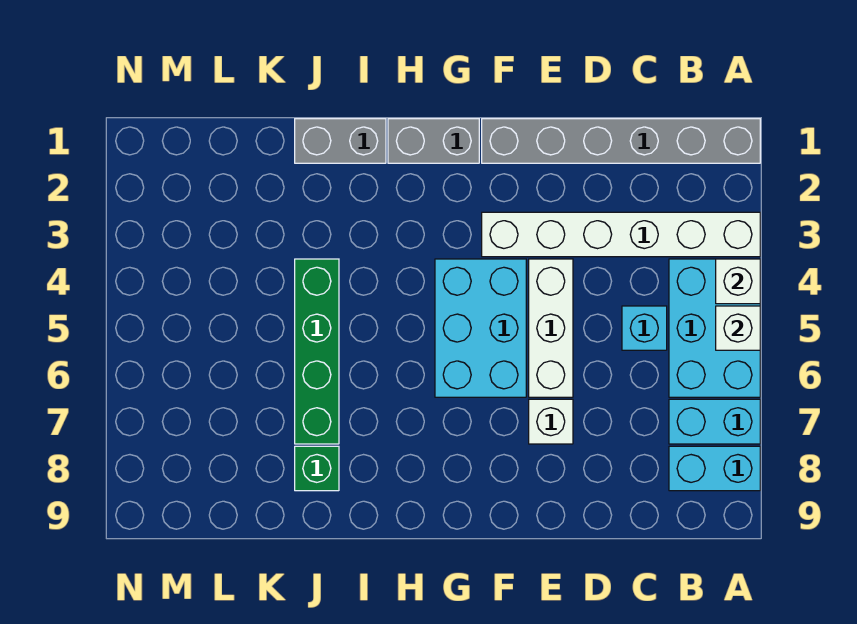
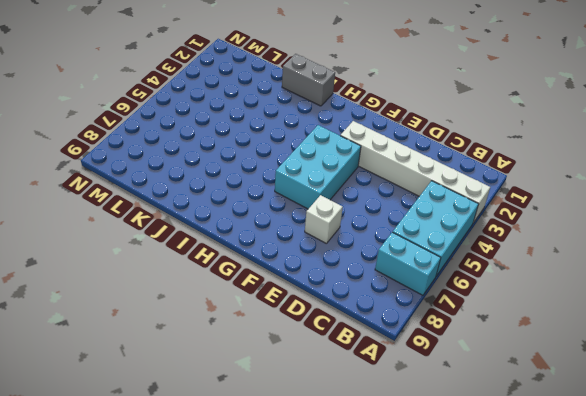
none -> grey brick A1:F1 level 1
none -> cyan brick A8:B8 level 1
none -> cyan brick C5 level 1

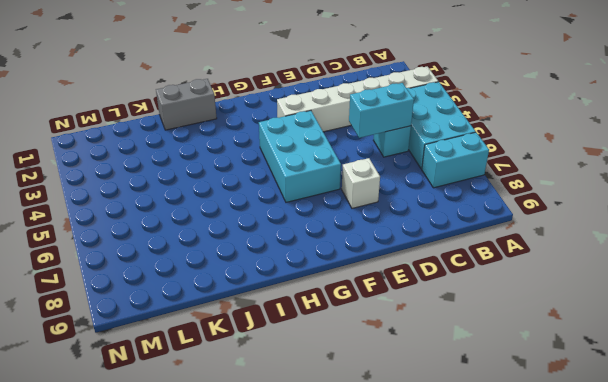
cyan brick C5:D5 level 2 -> cyan brick A8:B8 level 1
none -> grey brick A1:F1 level 1
none -> white brick E4:E6 level 1
none -> grey brick G1:H1 level 1

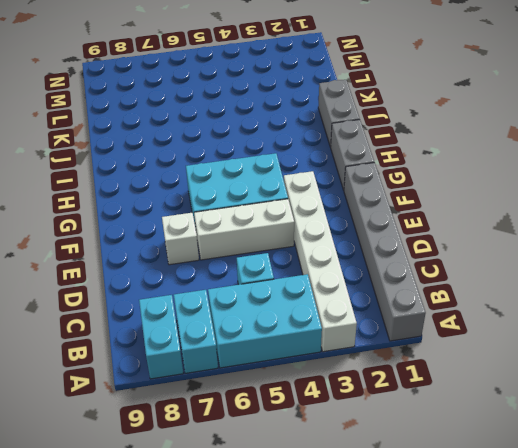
none -> green brick J4:J7 level 1
none -> green brick J8 level 1
none -> white brick A4 level 2

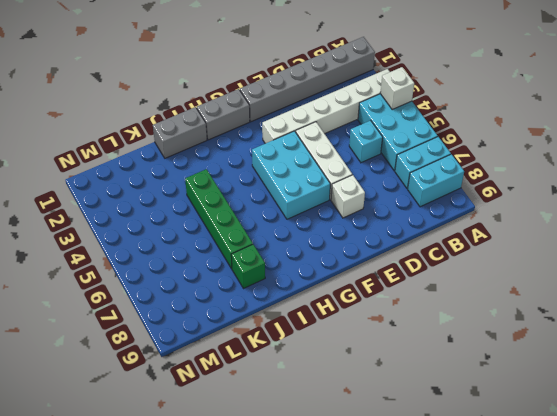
none -> white brick A5 level 2

